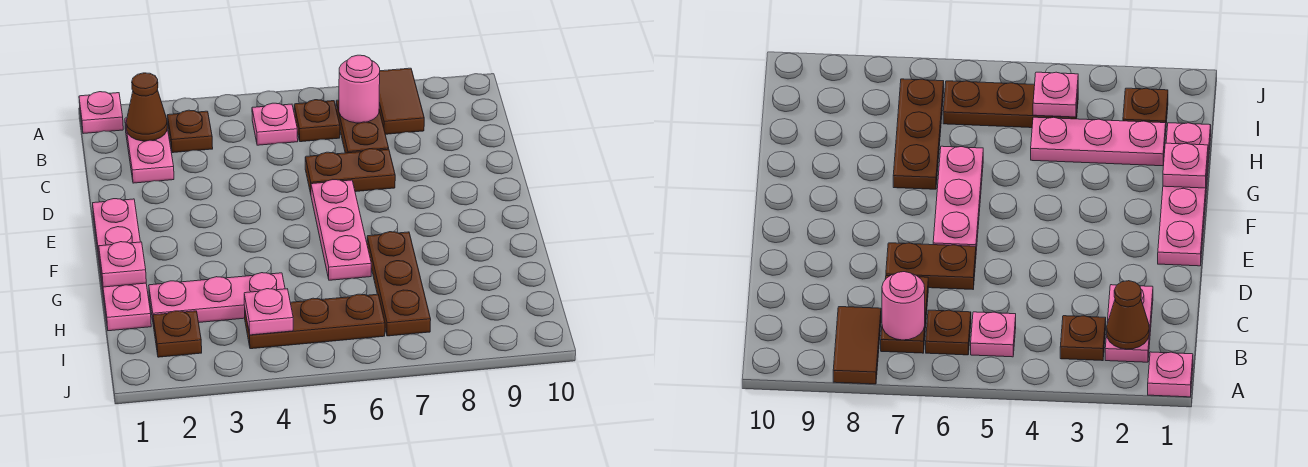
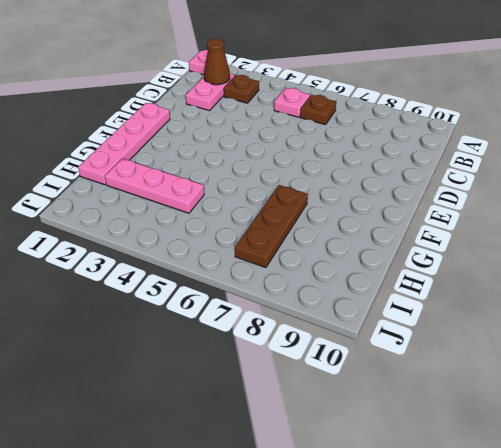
none -> brown tile A8:B8 level 1
none -> brown plate B7:C7 level 1
none -> brown plate D6:D7 level 1

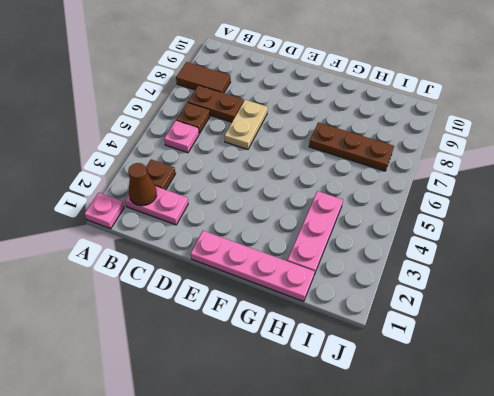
tan plate D6:D7 level 1 -> brown plate D6:D7 level 1
none -> pink plate E6:G6 level 1
none -> brown plate I2 level 1
none -> brown plate I4:I6 level 1

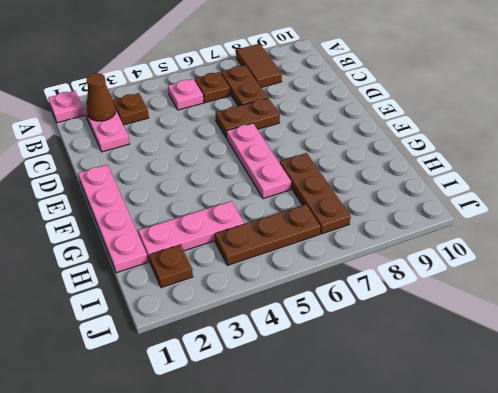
none -> pink round brick B7 level 2
none -> pink plate G1 level 2
none -> pink plate I4 level 2

